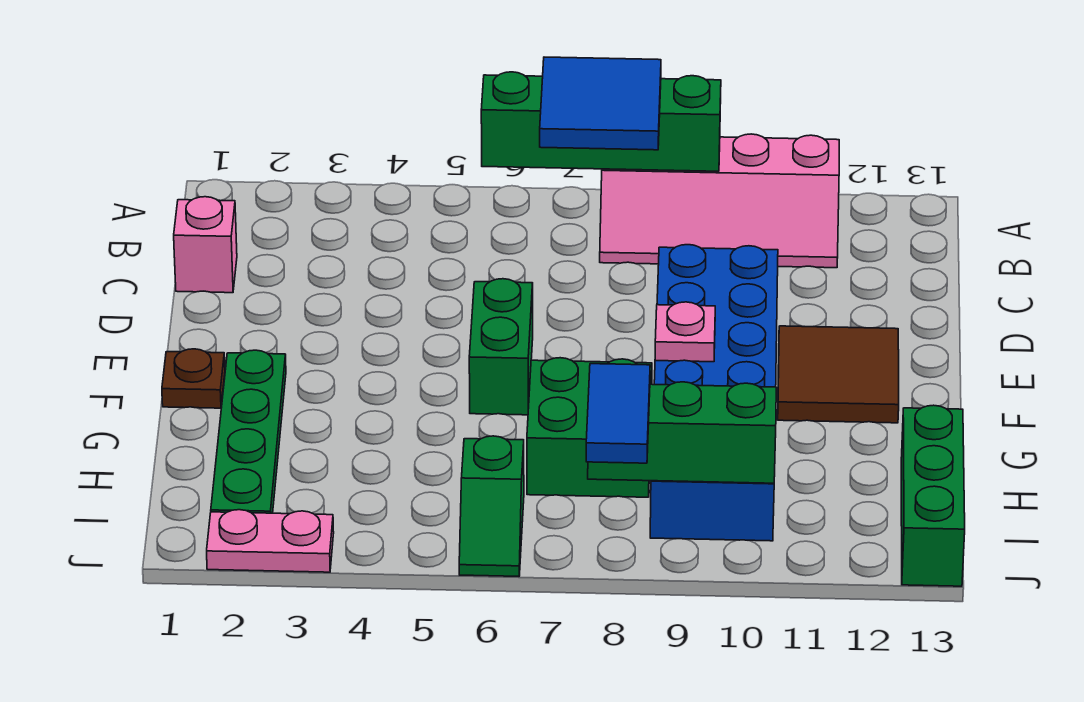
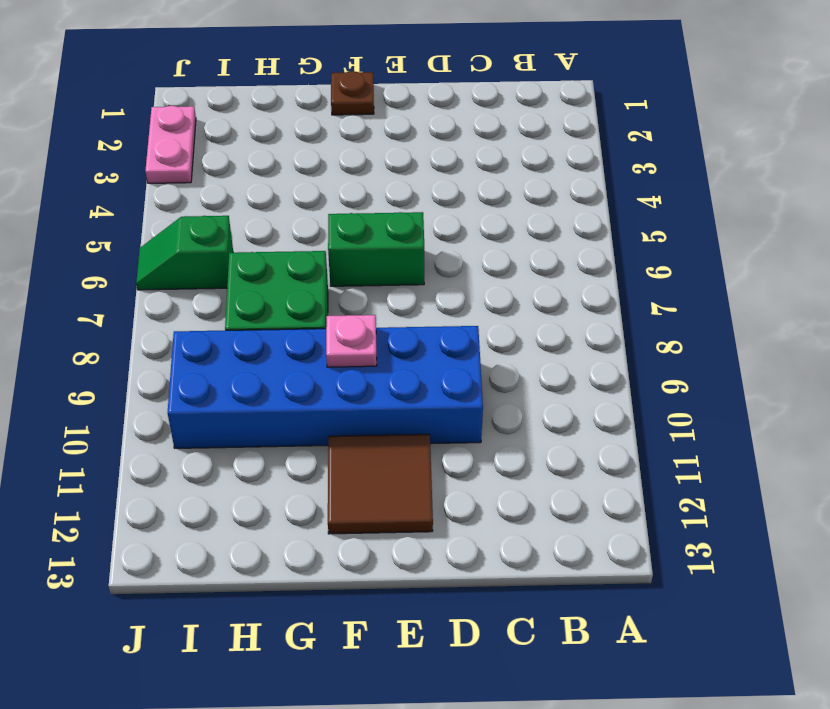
none -> pink slope A8:B11 level 1 top A
none -> pink brick C1 level 1
none -> green plate F2:I2 level 1

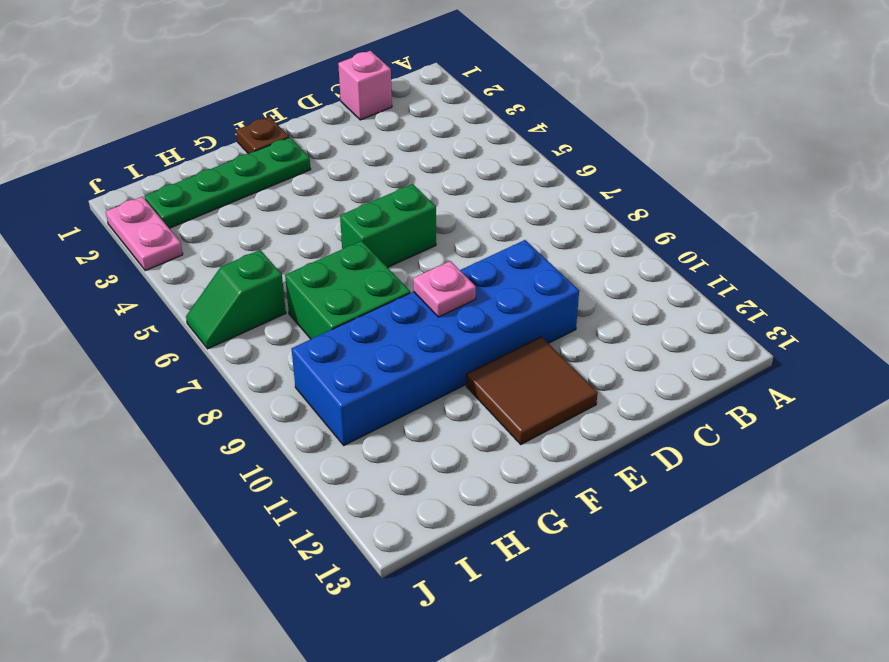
none -> pink slope A8:B11 level 1 top A
none -> green brick H13:J13 level 1
none -> green brick A6:A9 level 2

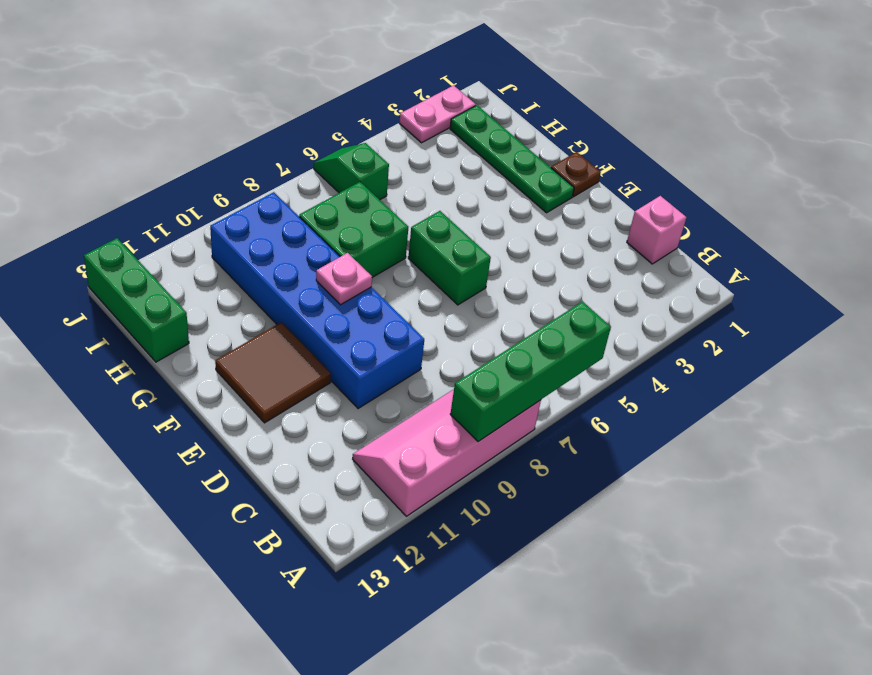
none -> green brick I8:I10 level 2
none -> blue tile A7:B8 level 3
none -> blue tile I8:J8 level 3

